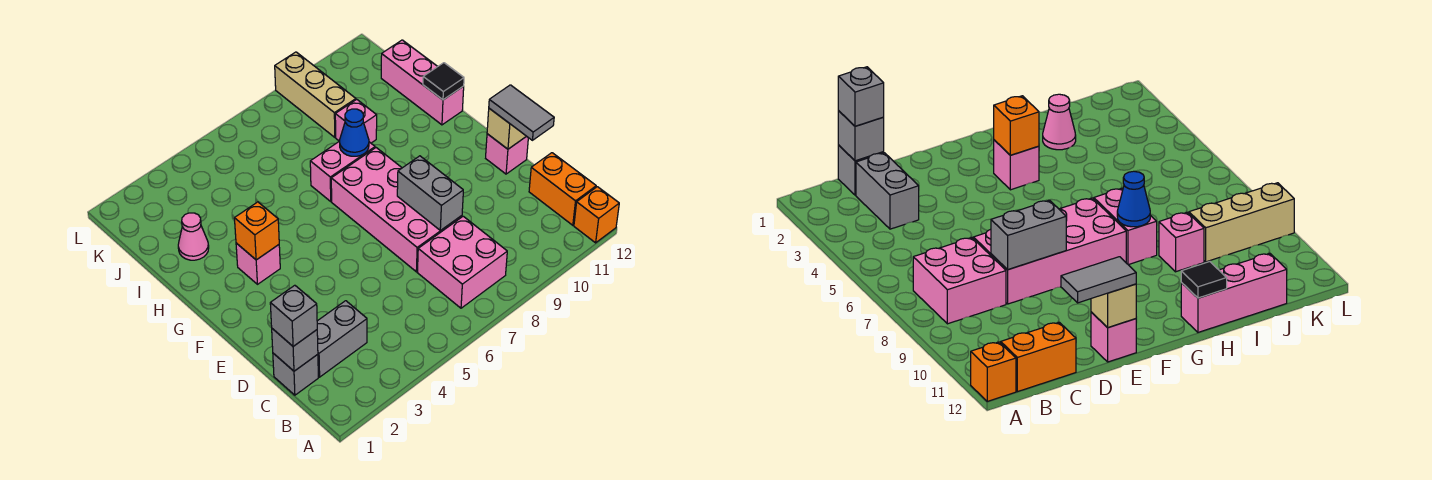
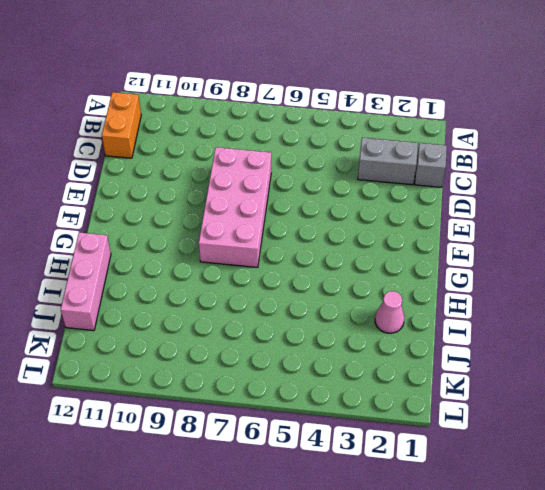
none -> orange brick A12 level 1
none -> pink brick B7:C8 level 1
none -> pink brick E12 level 1

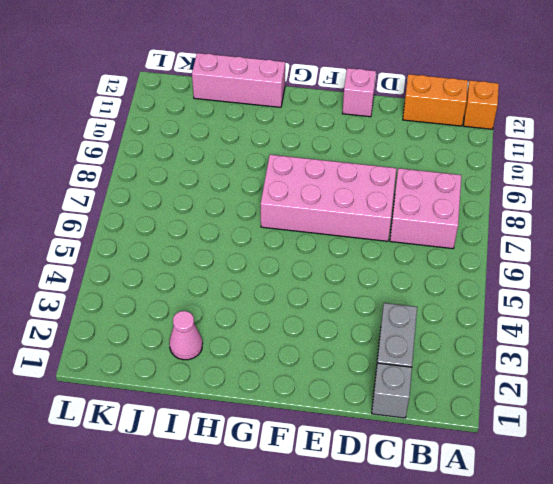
none -> pink brick G3 level 1
none -> pink brick H7:H8 level 1
none -> pink brick I9 level 1

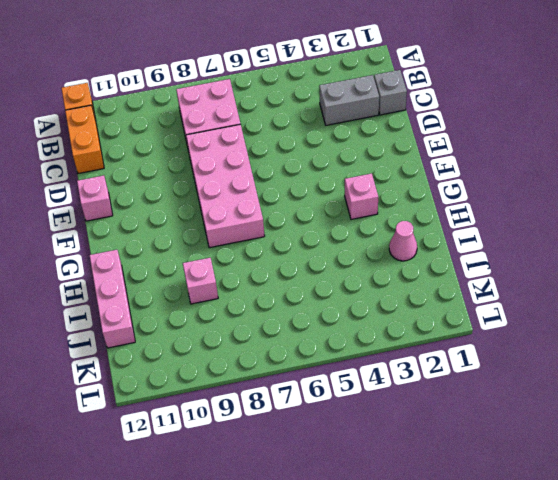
none -> pink brick H7:H8 level 1
none -> tan brick J9:L9 level 1
none -> grey brick C1 level 2

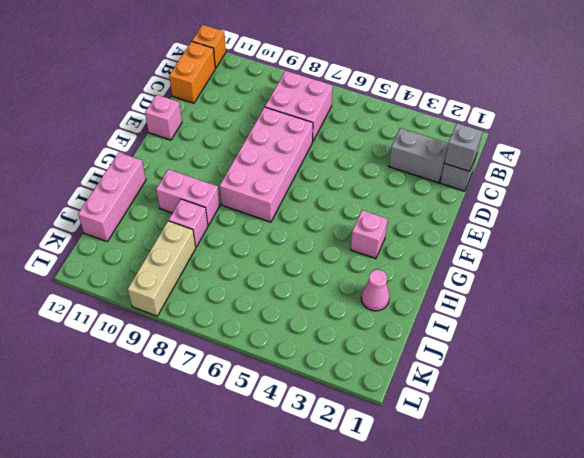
pink brick H9:H10 level 1 -> pink brick H7:H8 level 1
none -> grey brick D8:E8 level 2
none -> tan brick E12 level 2
none -> orange brick G3 level 2

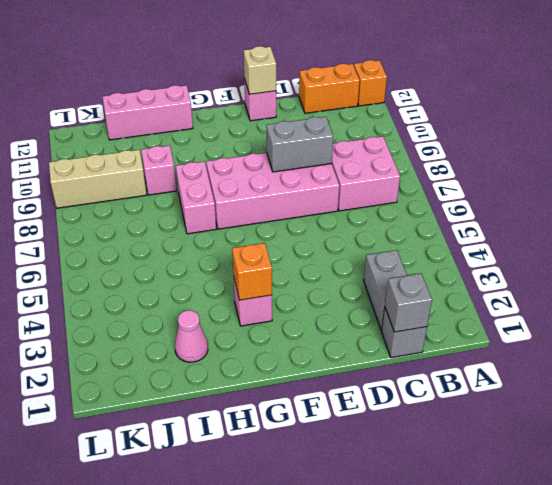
none -> blue cone H8 level 2
none -> black tile H12 level 2
none -> grey brick C1 level 3

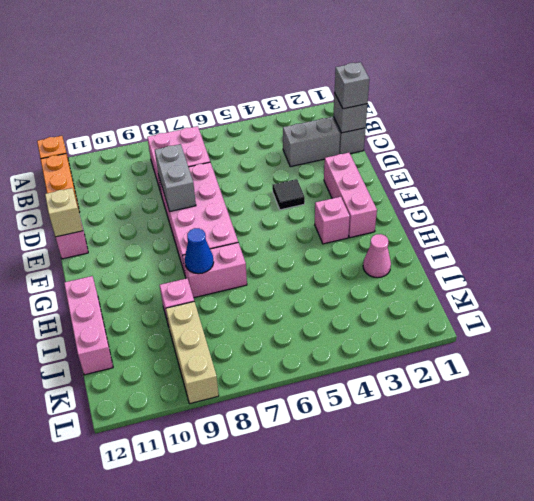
pink brick E2:G2 level 1 -> none
black tile E4 level 1 -> black tile H12 level 2
none -> orange brick G3 level 2
none -> grey tile D12:E12 level 3

